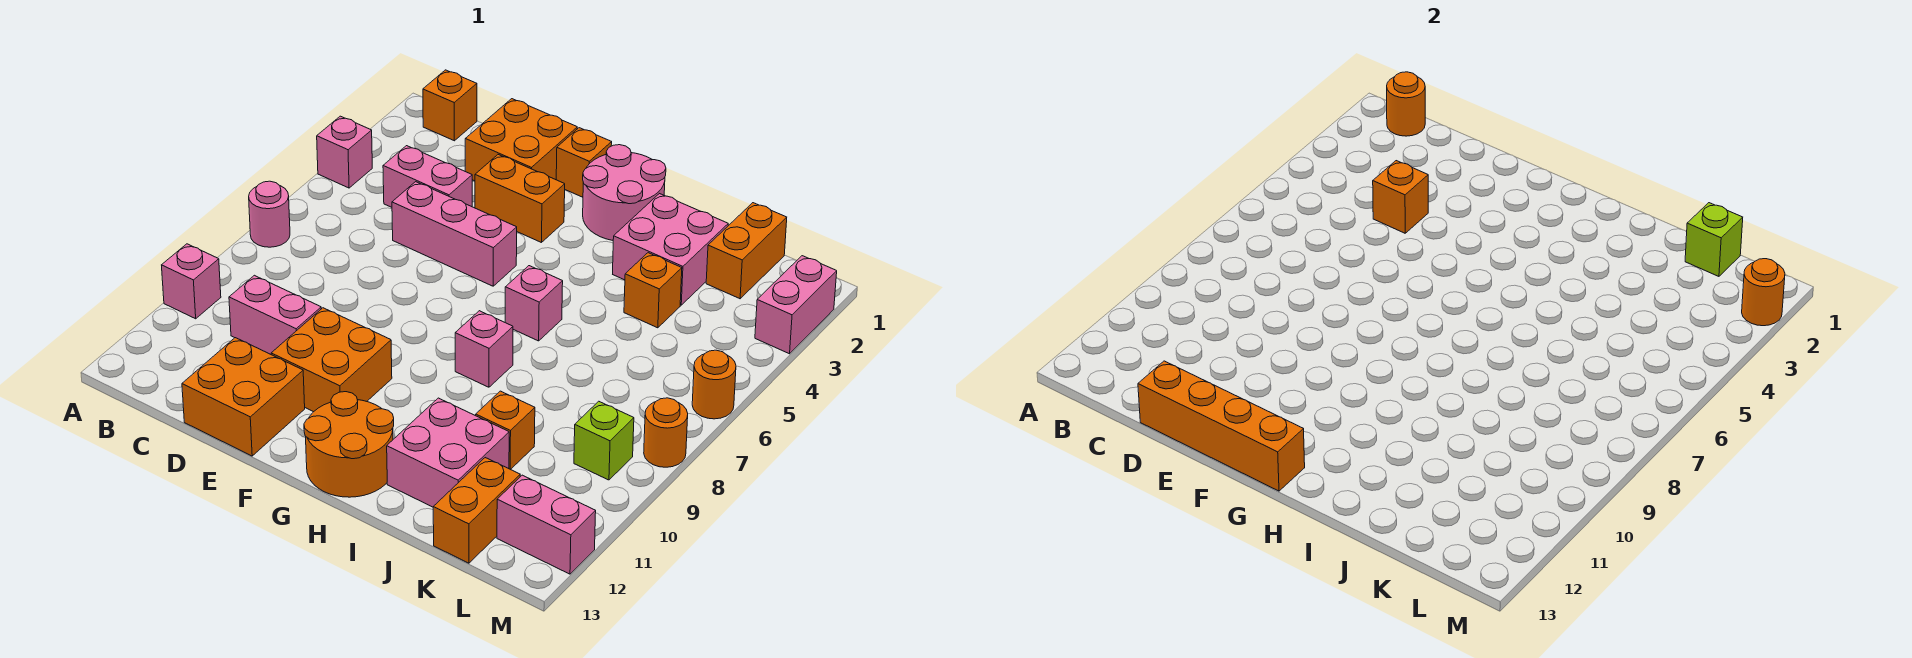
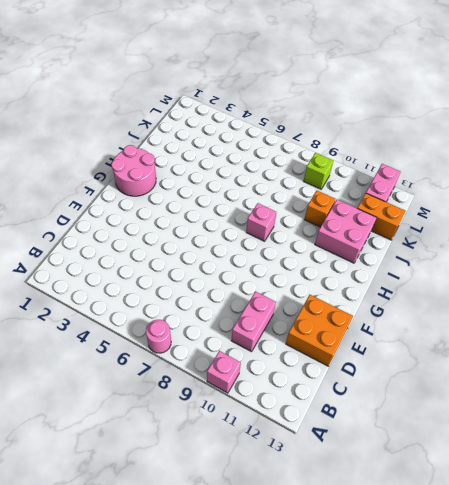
none -> pink brick A4 level 1
none -> orange brick B1 level 1
none -> pink brick C4:D4 level 1
none -> orange brick D1:E2 level 1

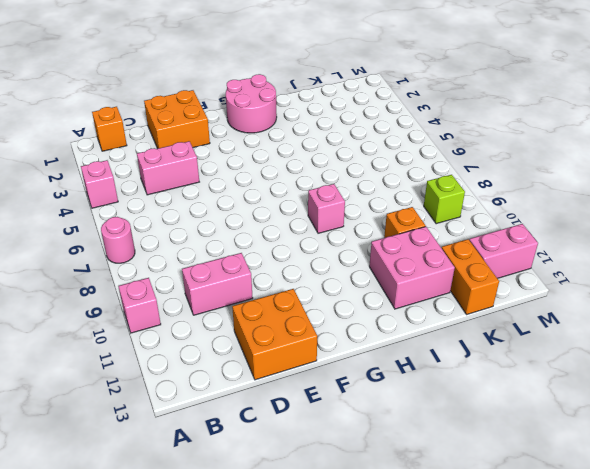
none -> pink brick D5:F5 level 1
none -> orange brick E3:F3 level 1
none -> orange brick E10:F11 level 1
none -> orange brick F1 level 1

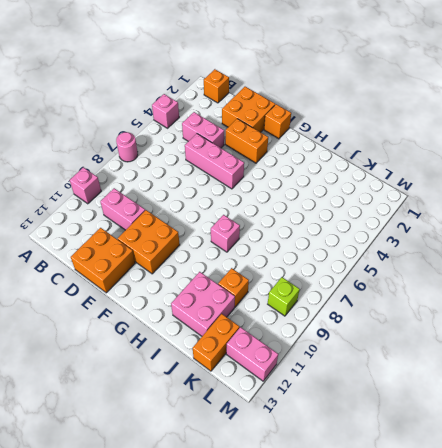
none -> pink round brick G1:H2 level 1
none -> orange round brick G12:H13 level 1
none -> pink brick H6 level 1
none -> pink brick I2:J3 level 1

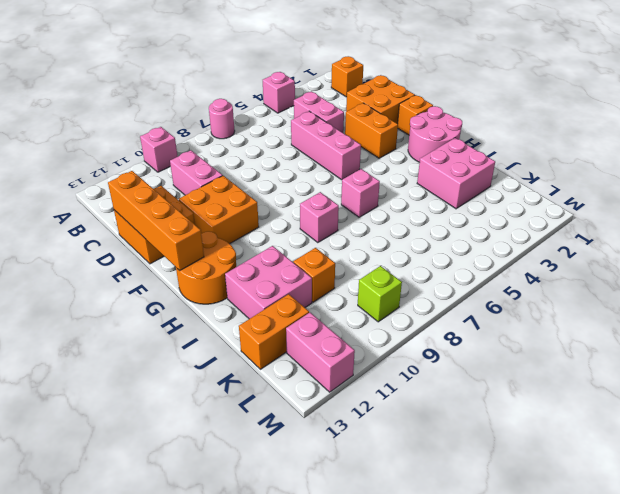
none -> orange brick J4 level 1
none -> orange brick K1:K2 level 1
none -> pink brick M2:M3 level 1
none -> orange round brick M6 level 1

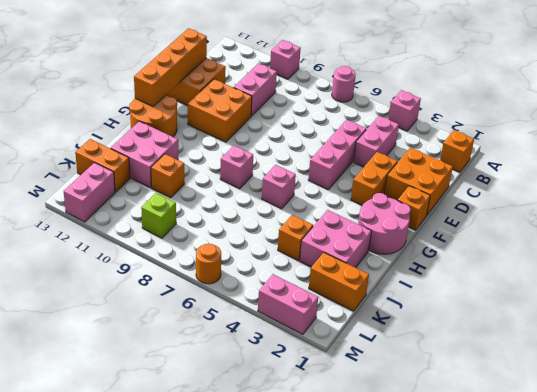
none -> orange round brick M8 level 1
none -> orange round brick B1 level 2
none -> orange brick D4 level 2
none -> lime brick K1 level 2

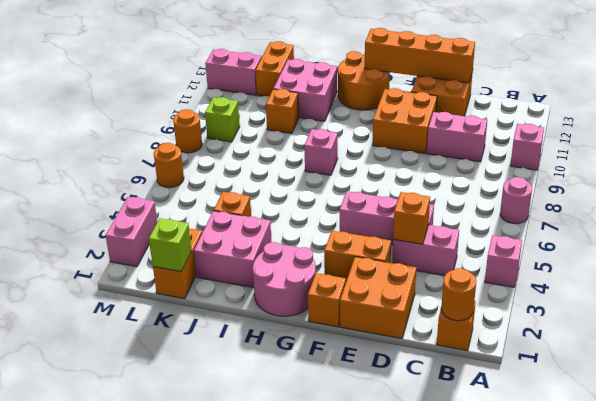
none -> pink brick H6 level 1
none -> orange round brick M2 level 2

